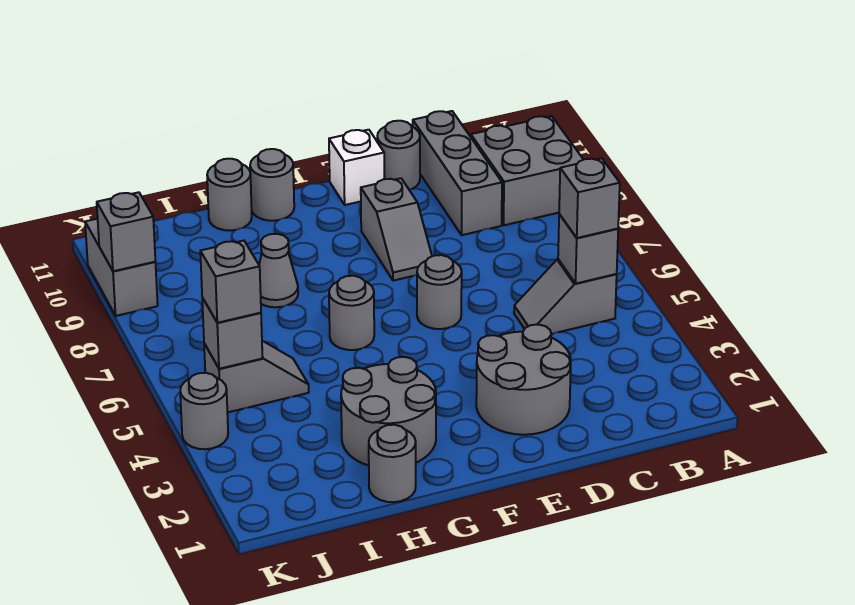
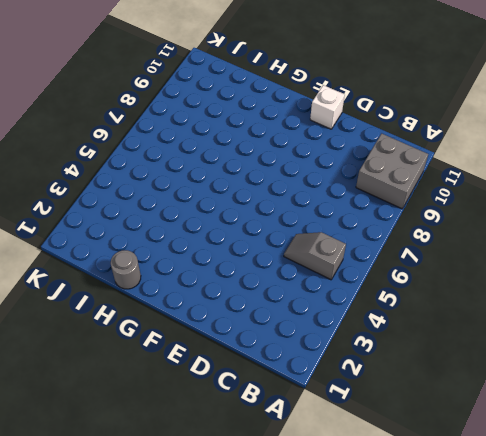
none -> grey brick C9:C11 level 1
none -> grey round brick D2:E3 level 1
none -> grey round brick D11 level 1

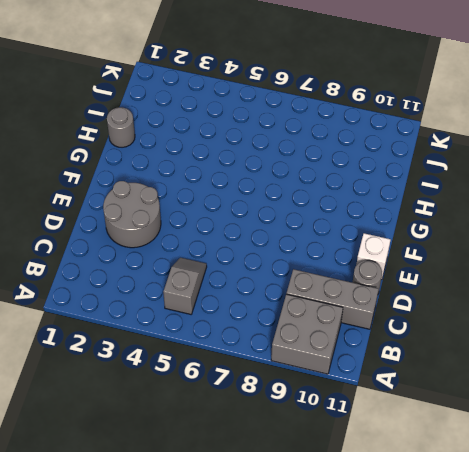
none -> grey round brick E6 level 1
none -> grey slope E8:E9 level 1 top 9
none -> grey round brick G2:H3 level 1

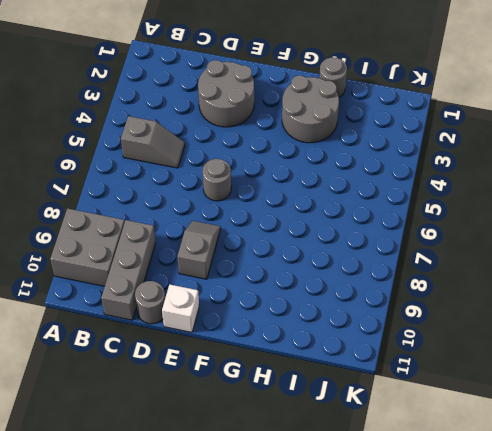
none -> grey round brick G6 level 1
none -> grey round brick G11 level 1
none -> grey cone H8 level 1

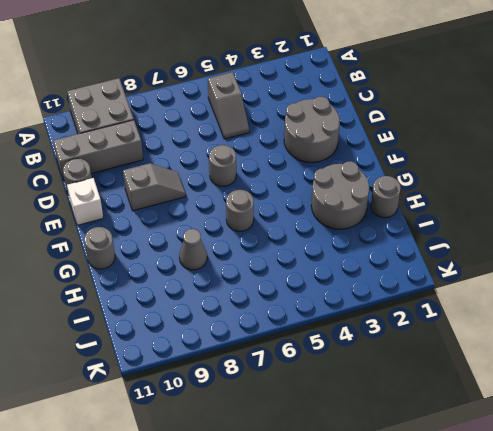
none -> grey round brick H11 level 1
none -> grey slope I5:J5 level 1 top J
none -> grey round brick K4 level 1

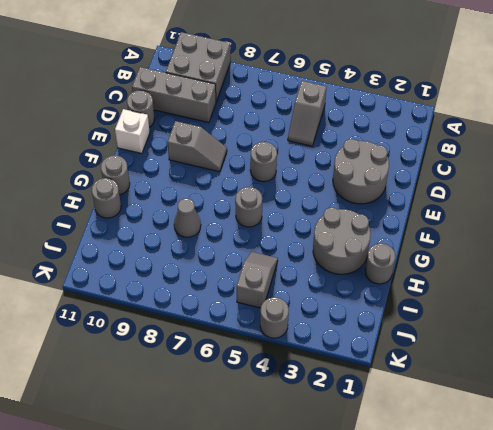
none -> grey brick K9:K10 level 1
none -> grey brick B5 level 2
none -> grey brick J5 level 2

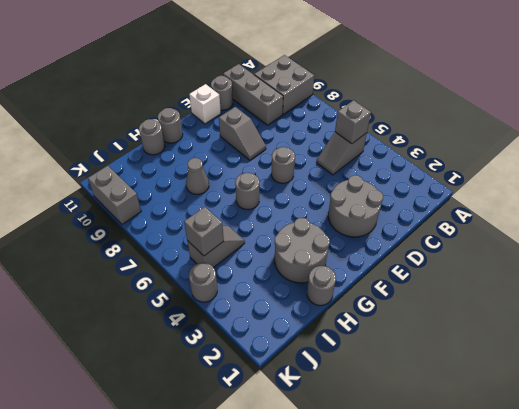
none -> grey brick K9 level 2
none -> grey brick B5 level 3
none -> grey brick J5 level 3

